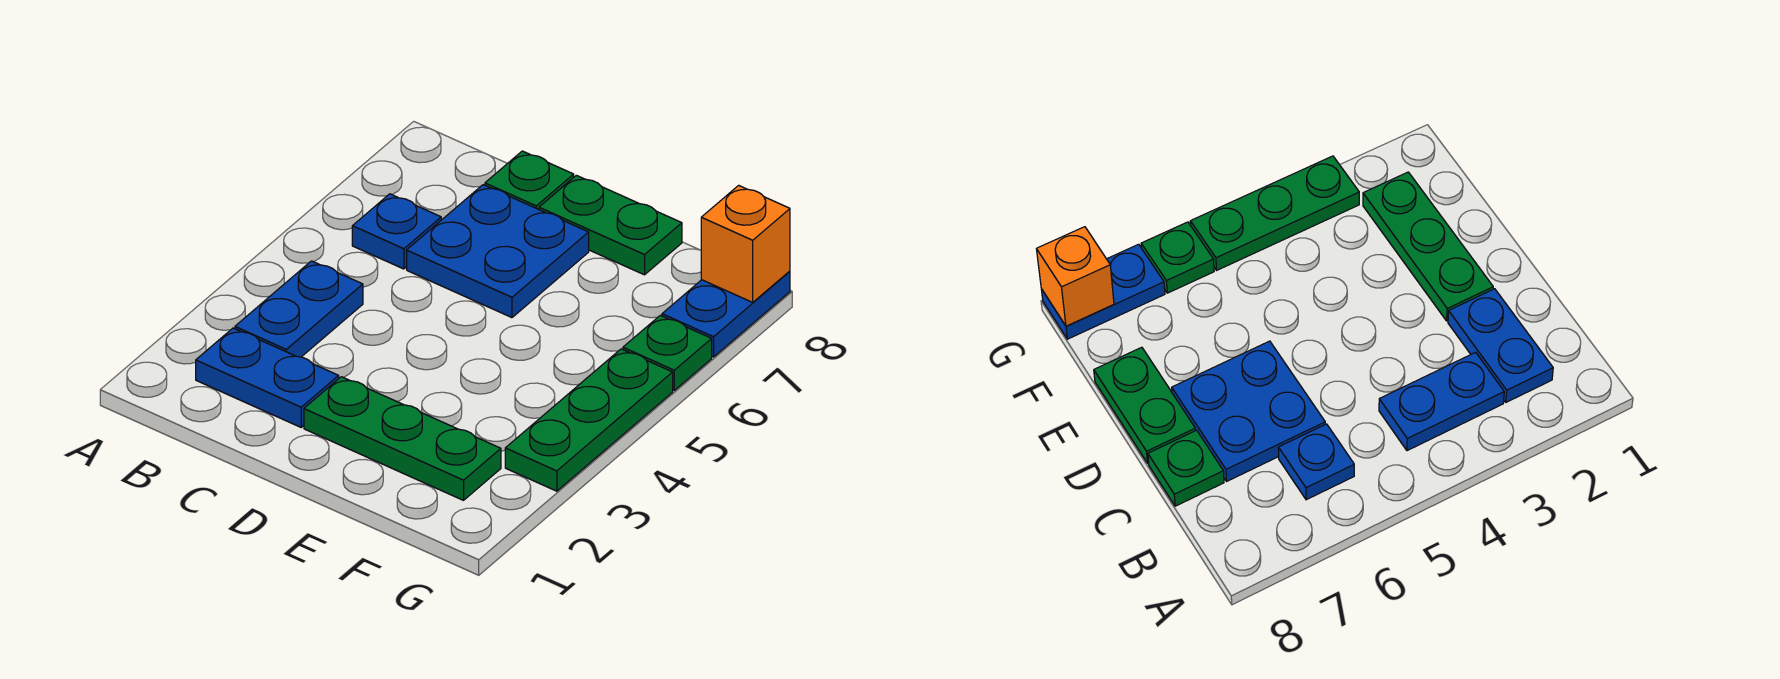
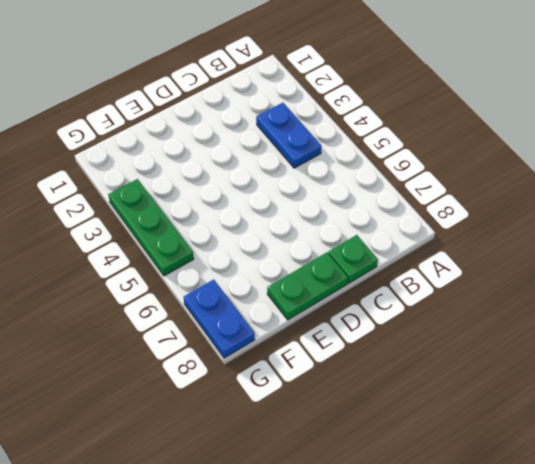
none -> blue plate B2:C2 level 1
none -> blue plate B6 level 1

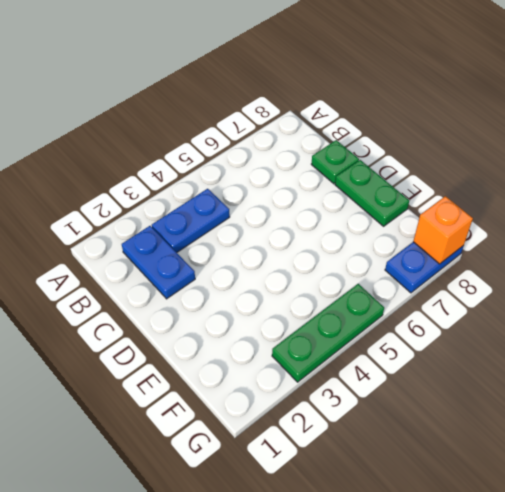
none -> blue plate B6 level 1
none -> blue plate C6:D7 level 1

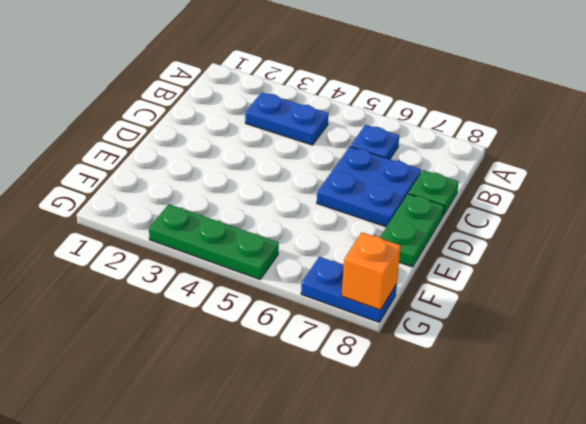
none -> blue plate B2:C2 level 1
none -> green plate D2:F2 level 1

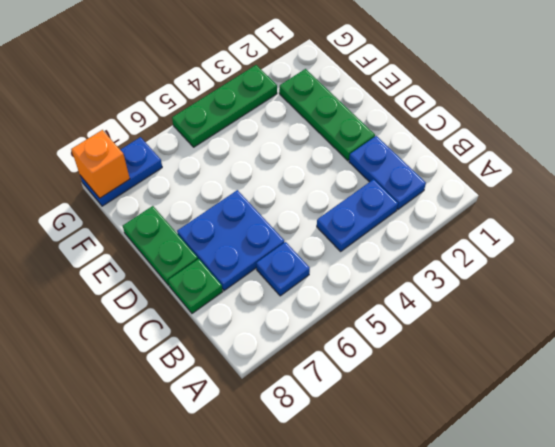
none -> green plate G6 level 1

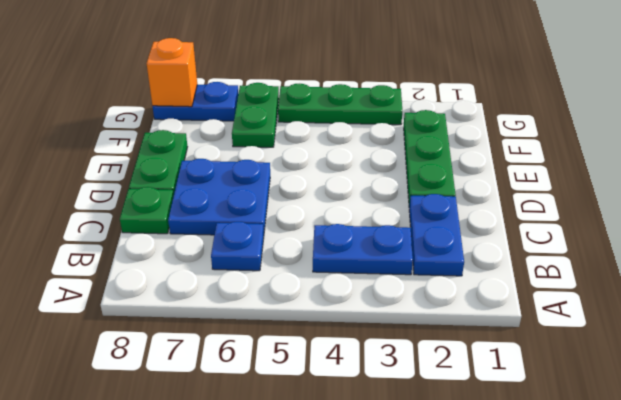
green plate F6:G6 level 1 -> green plate G6 level 1

